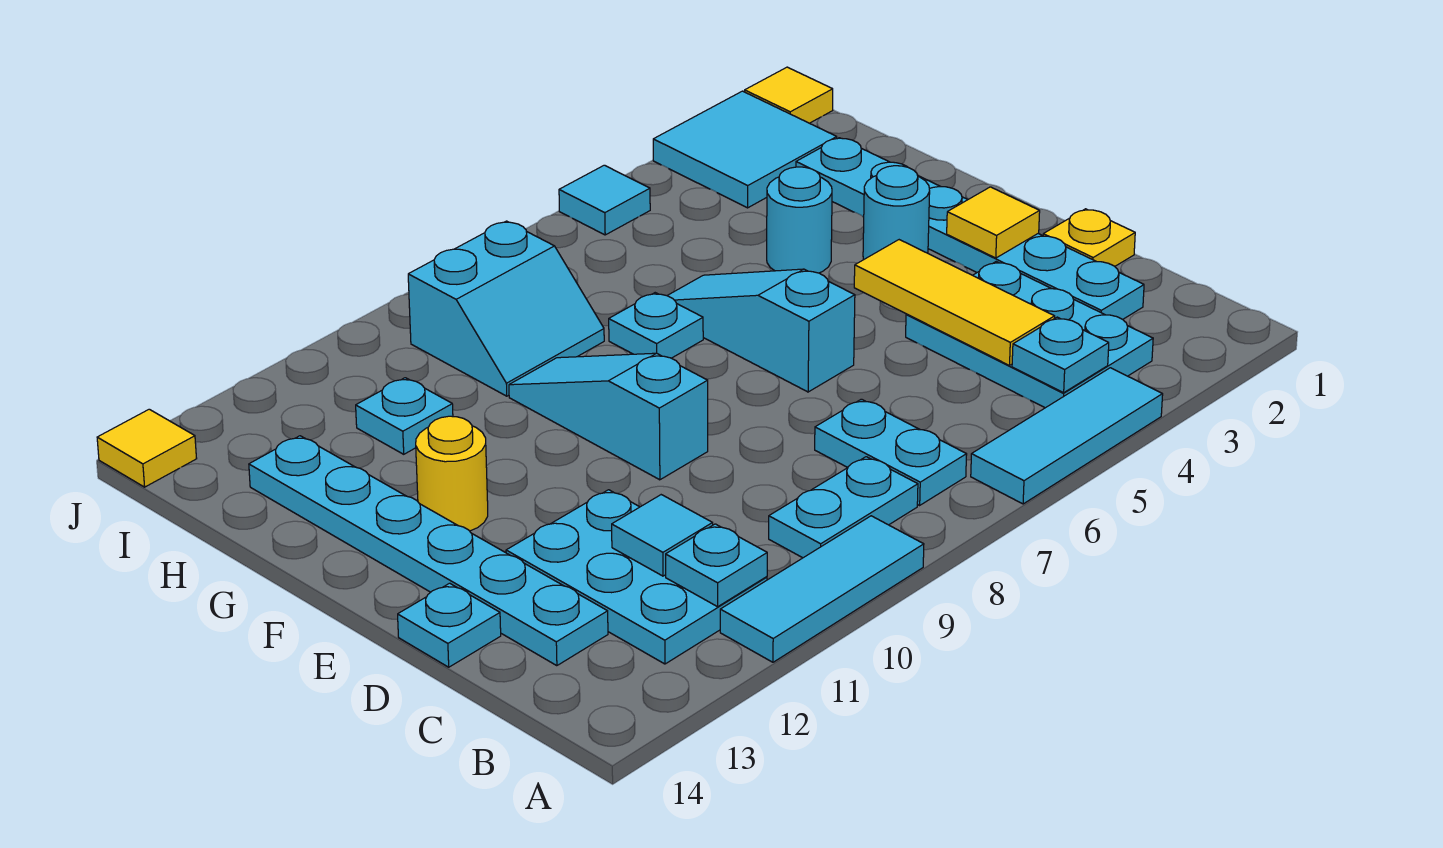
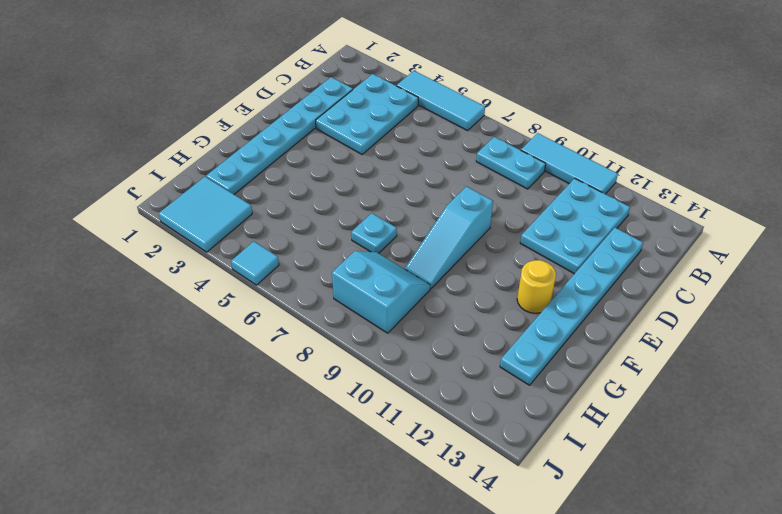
none -> cyan plate B7:C7 level 1
none -> yellow plate D1 level 1
none -> cyan plate D14 level 1

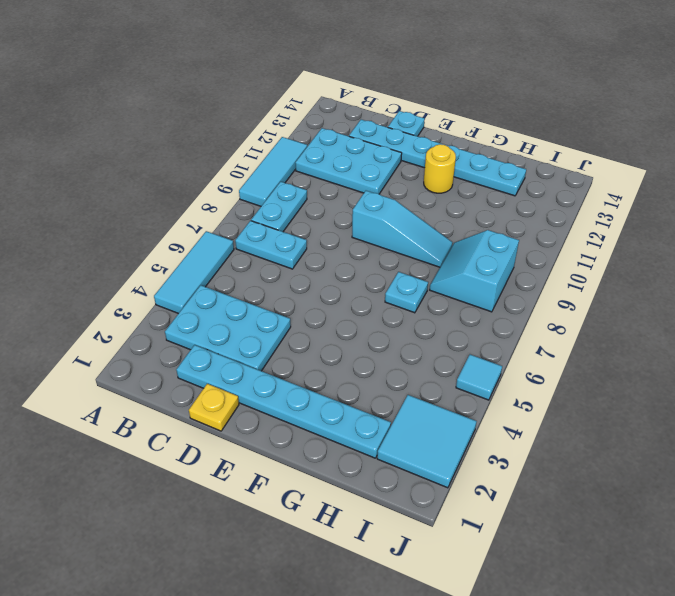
none -> cyan slope E6:G6 level 1 top E
none -> cyan round brick F3 level 1
none -> cyan round brick G4 level 1

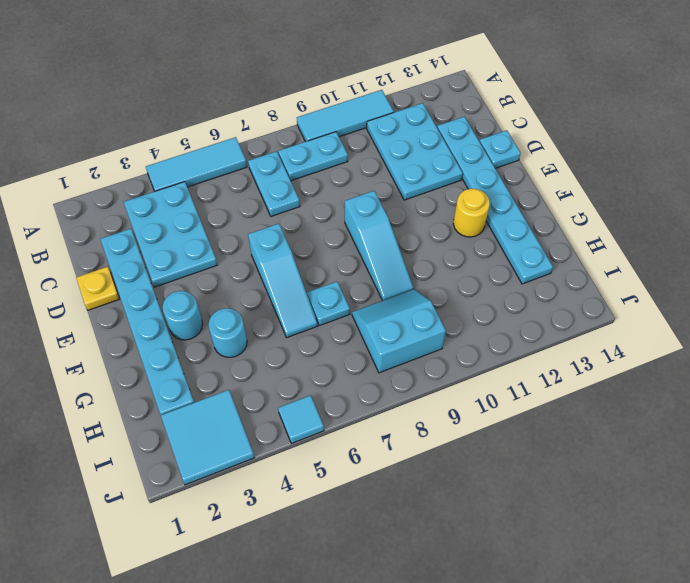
none -> cyan plate H11 level 1
none -> yellow tile J1 level 1
none -> yellow tile J14 level 1

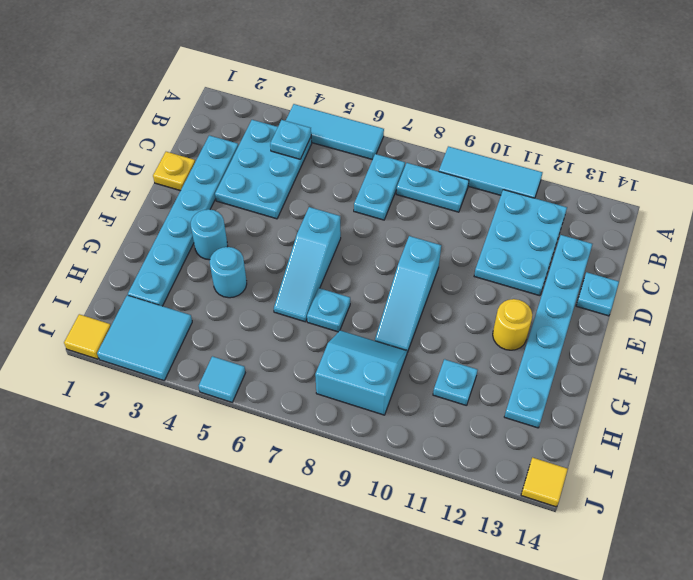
none -> cyan plate B11 level 2
none -> yellow tile C4:E4 level 2
none -> cyan tile C11 level 2

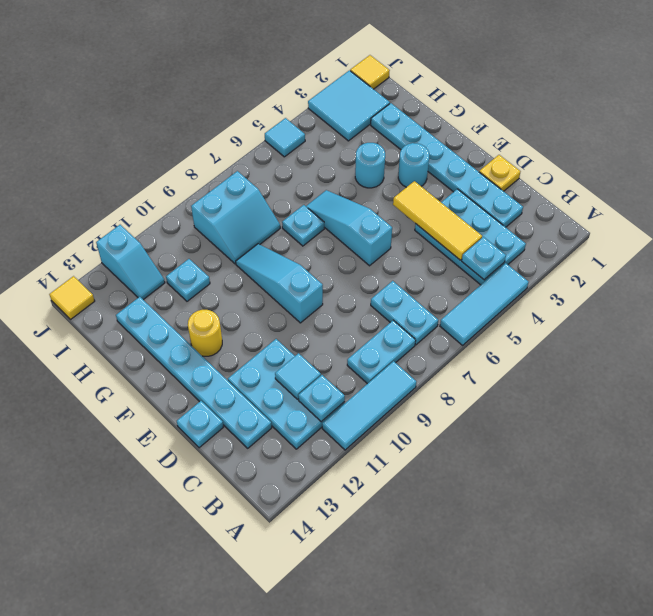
cyan slope I12:J12 level 1 top J -> none
none -> yellow tile E2 level 2

